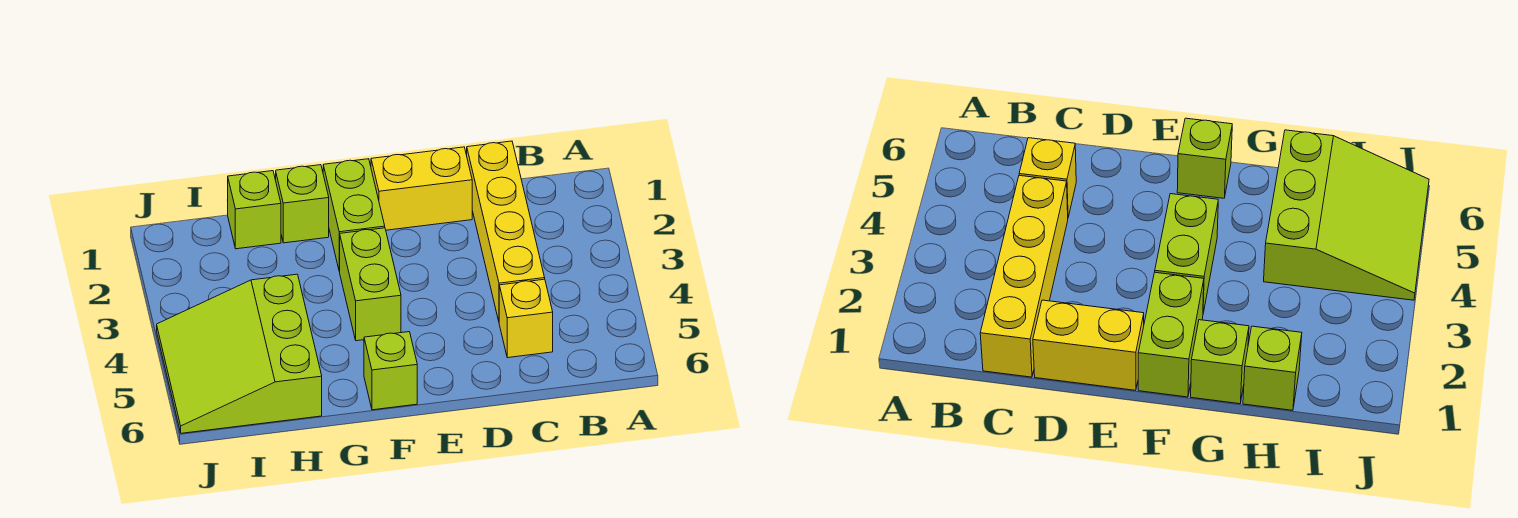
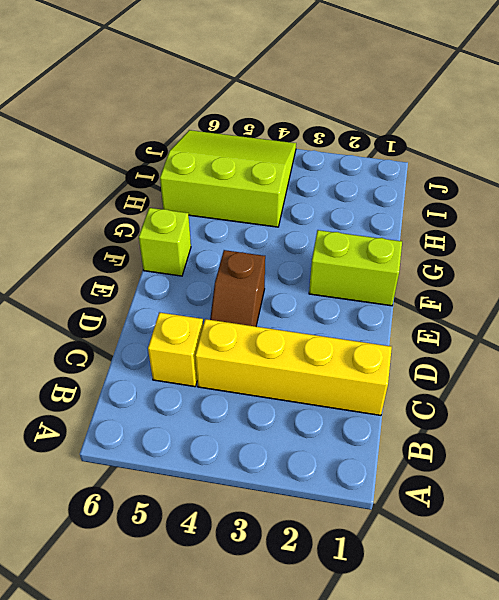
brown slope D4:E4 level 1 top E -> none
none -> yellow brick D1:E1 level 1
none -> lime brick F3:F4 level 1

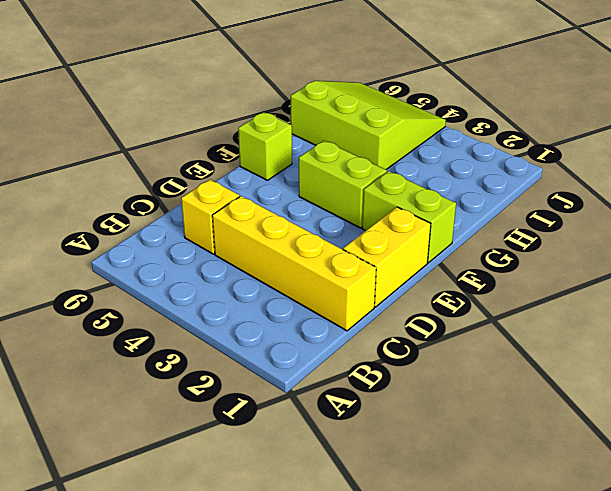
none -> lime brick G1 level 1
none -> lime brick H1 level 1

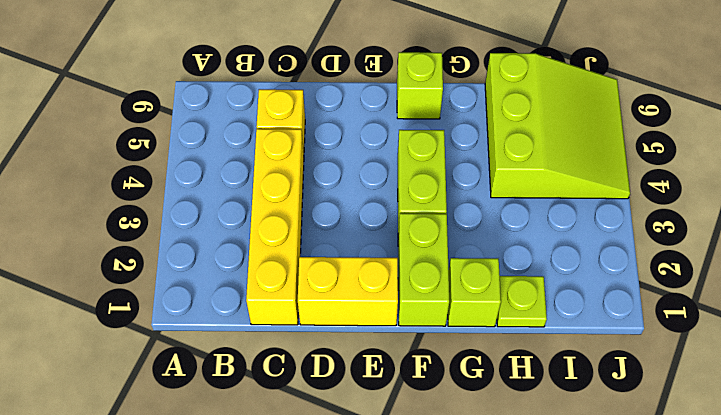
lime plate H1 level 1 -> lime brick H1 level 1

